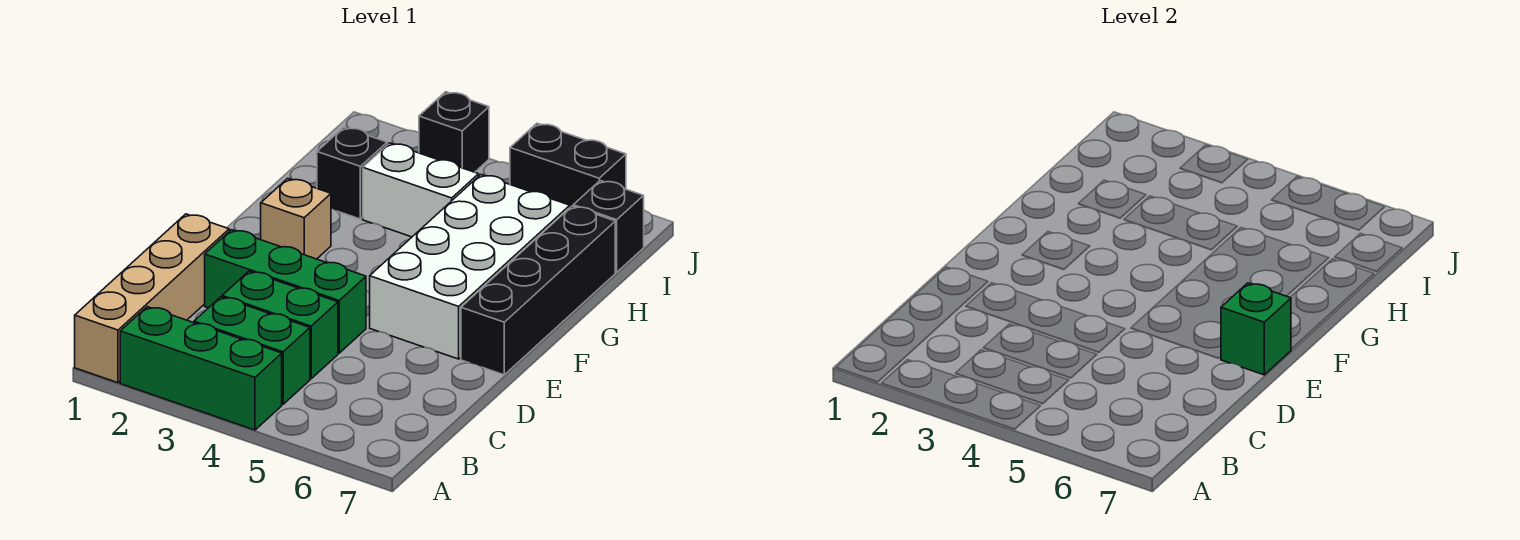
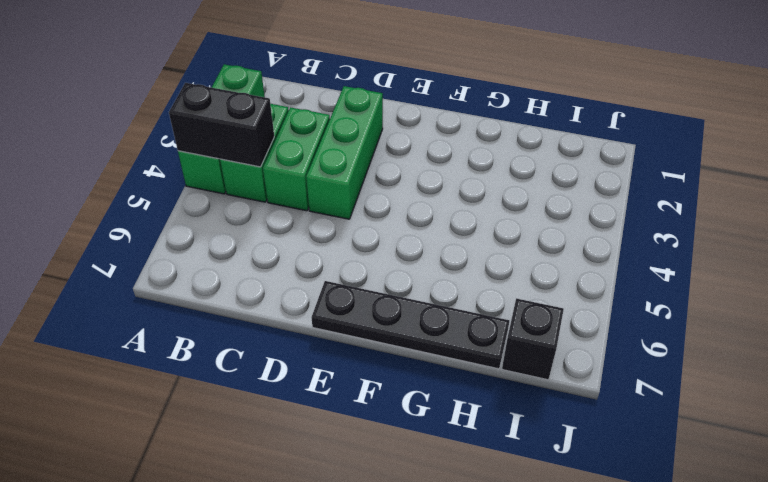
black brick A4:B4 level 2 -> black brick J5:J6 level 1
black plate E7:H7 level 1 -> black brick E7:H7 level 1
none -> tan brick A1:D1 level 1
none -> white brick E5:H6 level 1
none -> tan brick F2 level 1

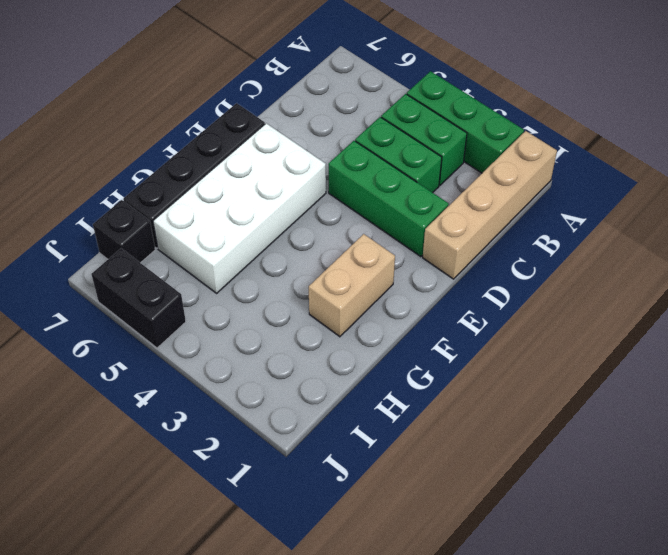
tan brick F2:G2 level 1 -> tan brick F2 level 1
none -> black brick H2 level 1
none -> white brick H3:H4 level 1
none -> black brick J3 level 1

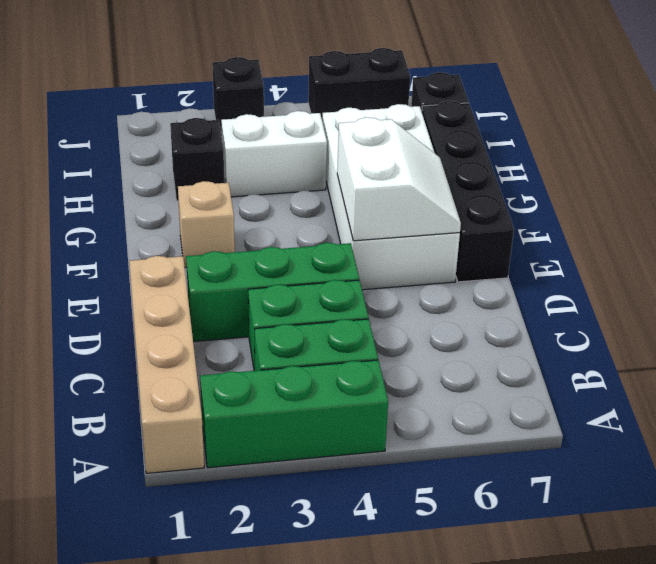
white slope E5:F6 level 2 top 5 -> none
none -> green brick E7 level 2

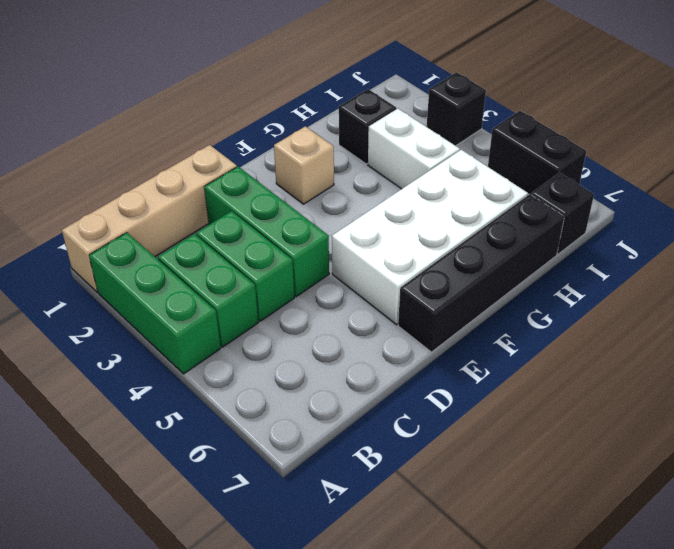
none -> green brick E7 level 2

